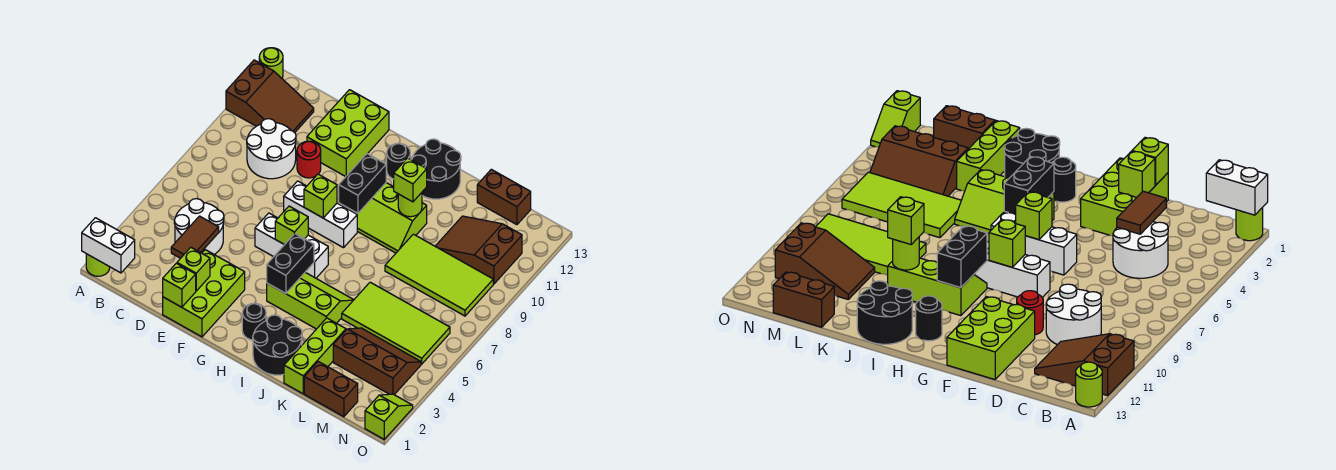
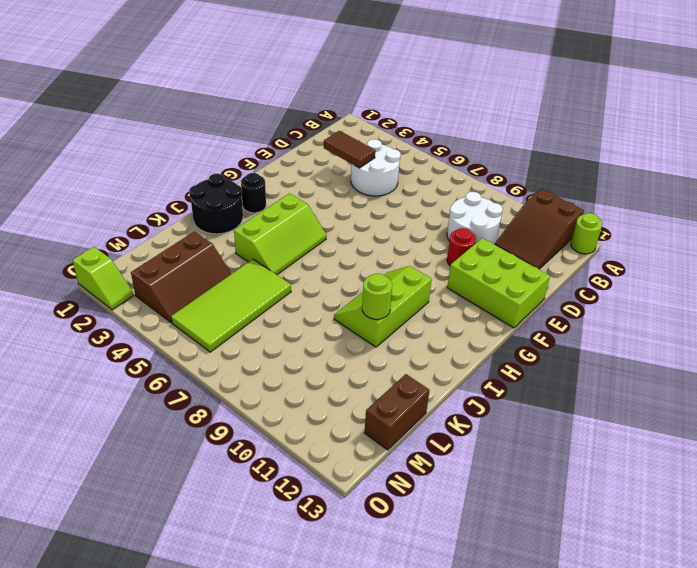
none -> lime round brick A1 level 1
none -> lime brick E1:F3 level 1
none -> white brick F6:H6 level 1
none -> white brick F8:H8 level 1

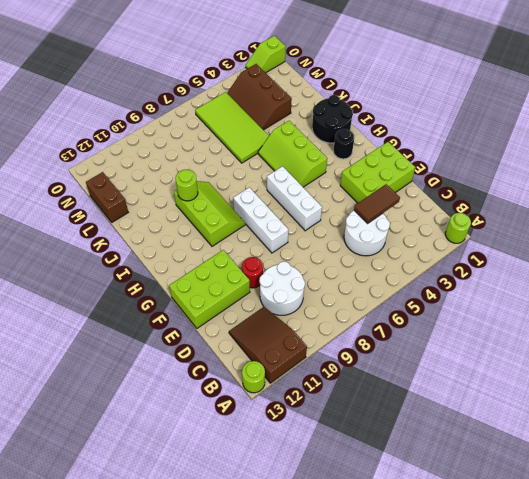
none -> black round brick H12 level 1
none -> black round brick I12:J13 level 1
none -> lime brick K1:K3 level 1
none -> lime tile K8:N9 level 1

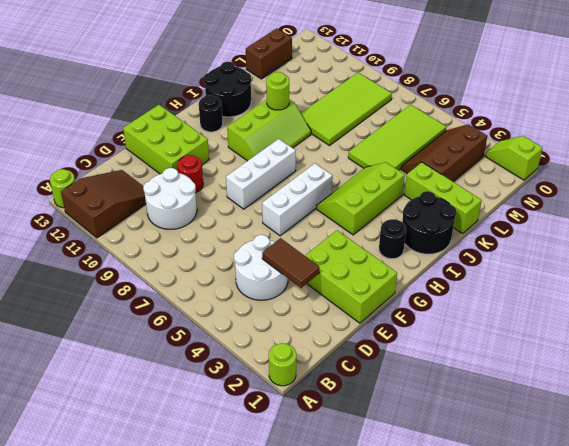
none -> brown brick L1:M1 level 1
none -> brown slope L10:N11 level 1 top N
none -> white brick A1:B1 level 2
none -> lime brick E1 level 2

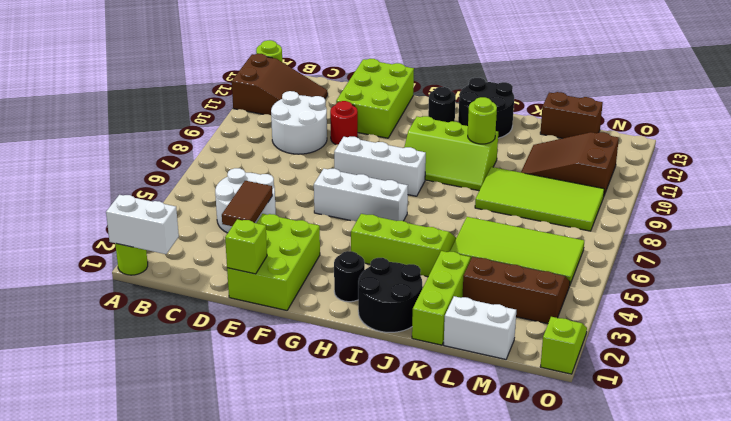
white brick L1:M1 level 1 -> brown brick L1:M1 level 1
none -> lime brick E2 level 2
none -> lime brick G6 level 2
none -> lime brick G8 level 2
none -> black brick H4:H5 level 2

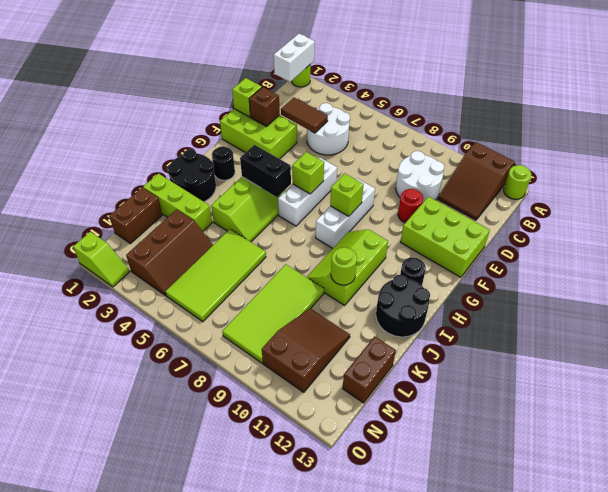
brown brick E2 level 2 -> lime brick E2 level 2
none -> black brick H9:H10 level 2
none -> lime brick J10 level 3

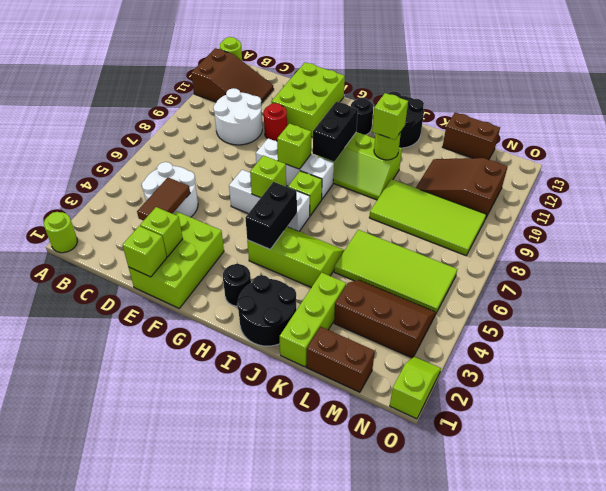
lime brick H7 level 1 -> none
none -> white brick A1:B1 level 2

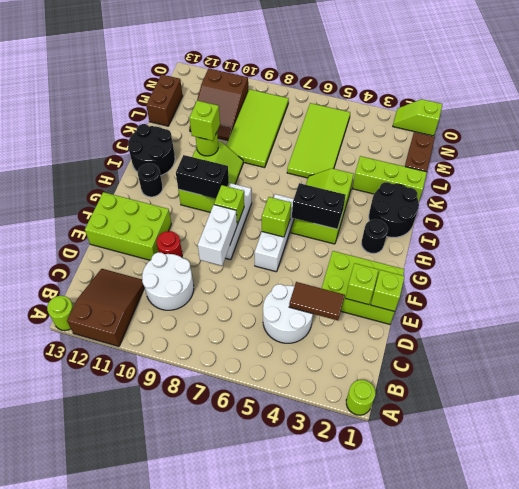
white brick E8:F8 level 2 -> white brick A1:B1 level 2
none -> brown slope L3:N4 level 1 top 3

